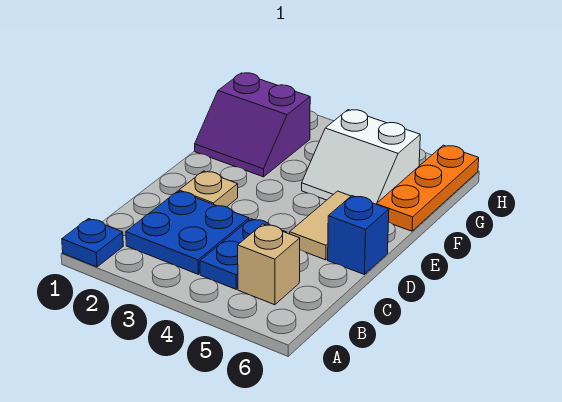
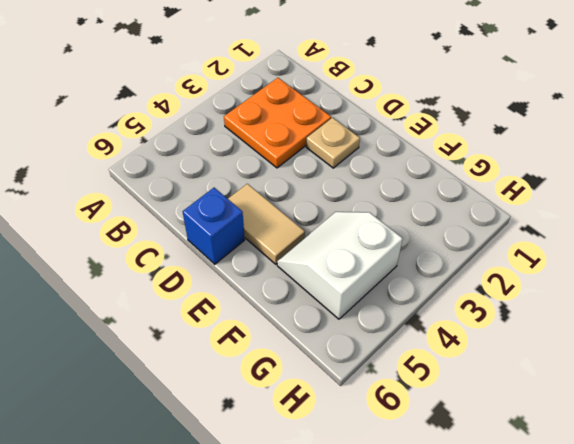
orange plate B2:C3 level 1 -> blue plate B2:C3 level 1
none -> blue plate A1 level 1
none -> blue plate B4:C4 level 1

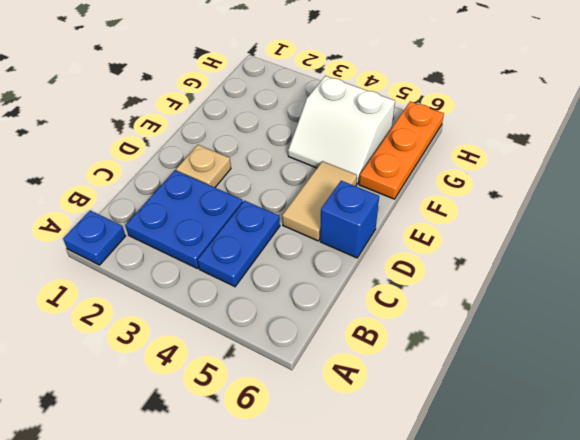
none -> tan brick B5 level 1
none -> purple slope F1:G2 level 1 top G

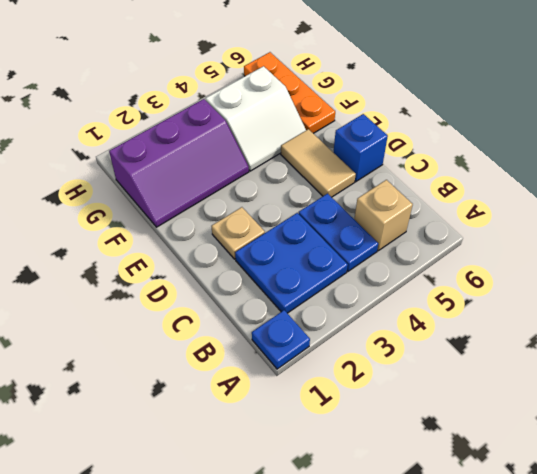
purple slope F1:G3 level 1 top G -> purple slope F1:G2 level 1 top G

